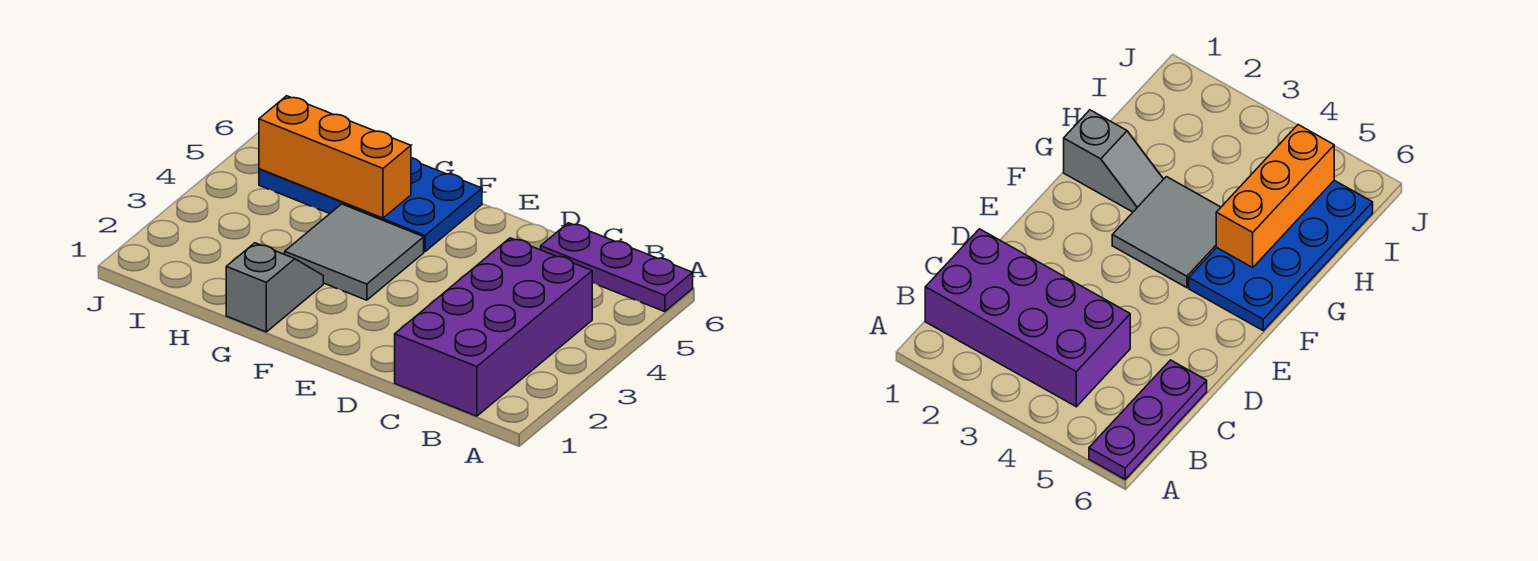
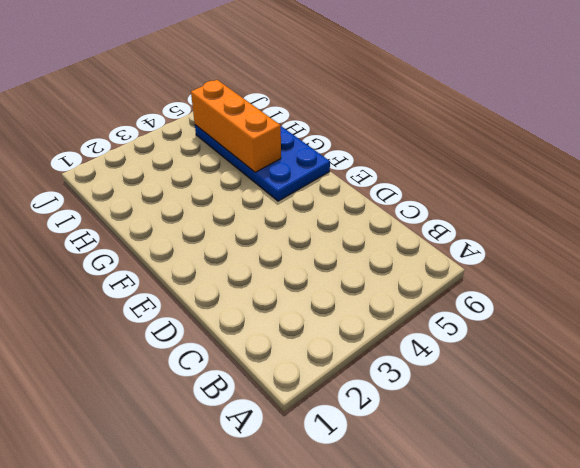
none -> purple plate A6:C6 level 1
none -> purple brick B1:C4 level 1

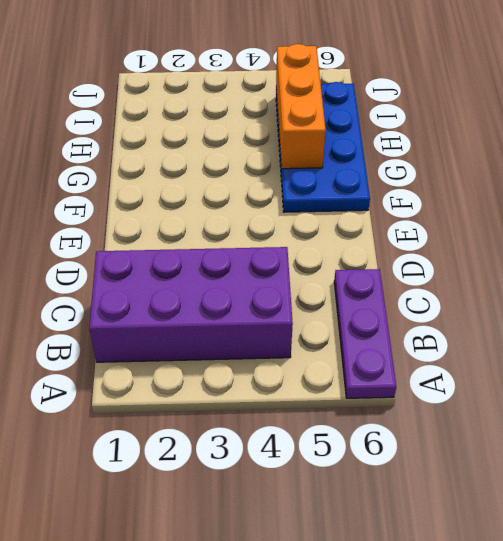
none -> grey tile F3:G4 level 1
none -> grey slope G1:G2 level 1 top 1

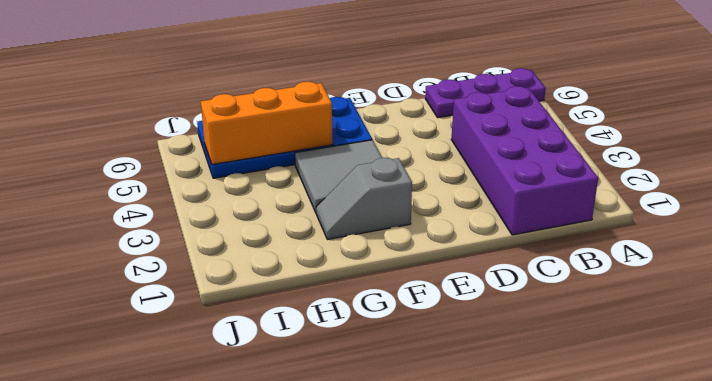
grey slope F2:G2 level 1 top F -> grey slope G1:G2 level 1 top 1

